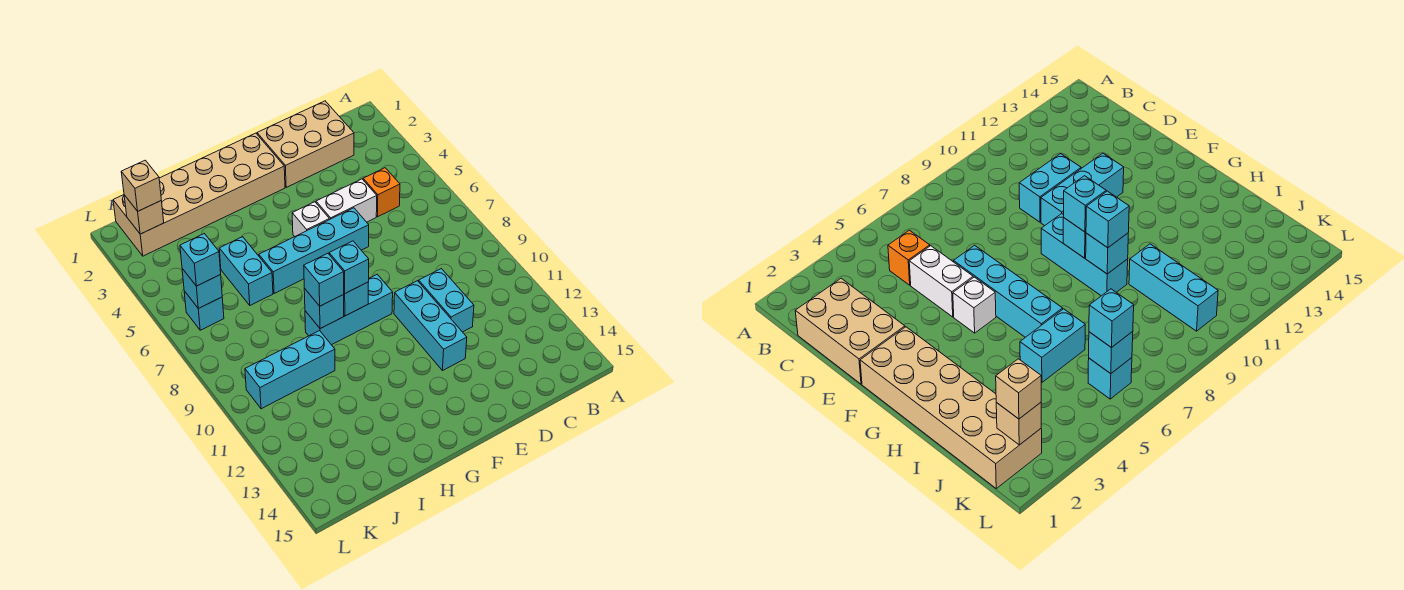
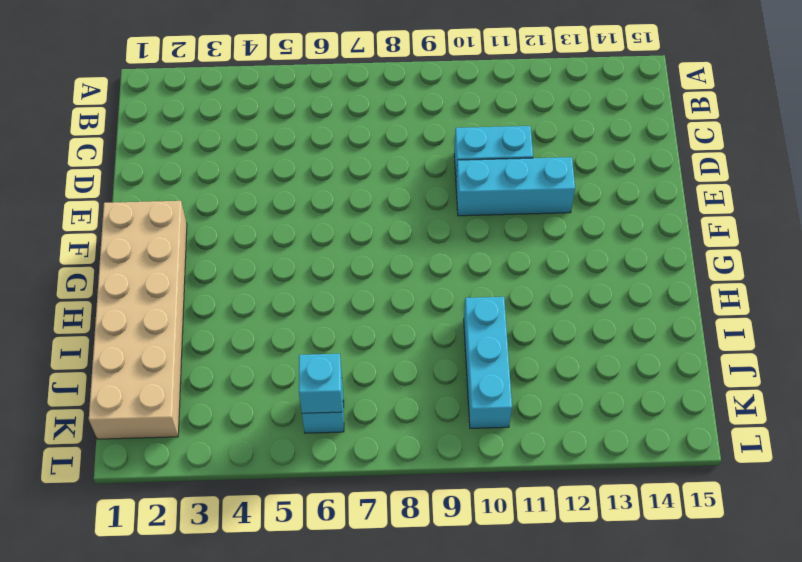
none -> tan brick C1:E2 level 1
none -> orange brick C5 level 1
none -> white brick D5:E5 level 1

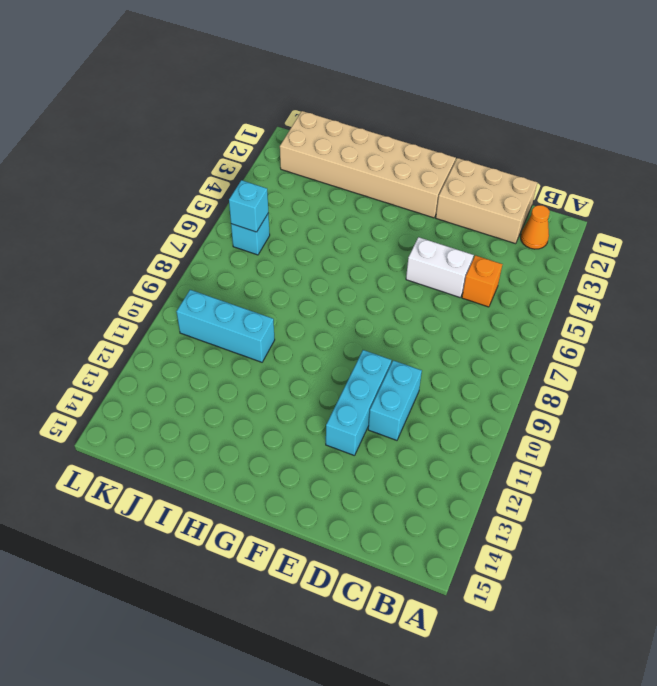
orange cone B2 level 1 -> none
none -> cyan brick E6:H6 level 1
none -> white brick F5 level 1
none -> cyan brick F9:H9 level 1

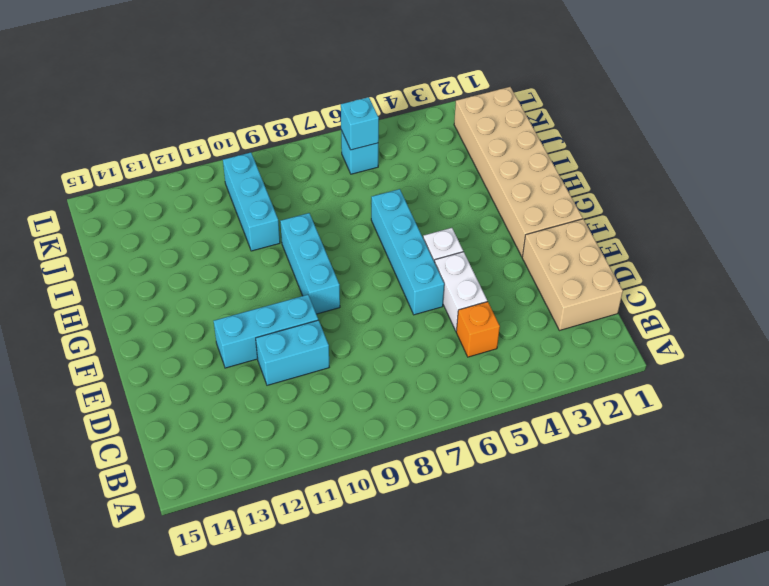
none -> cyan brick I5:I6 level 1
none -> cyan brick G9 level 2
none -> cyan brick H9 level 2

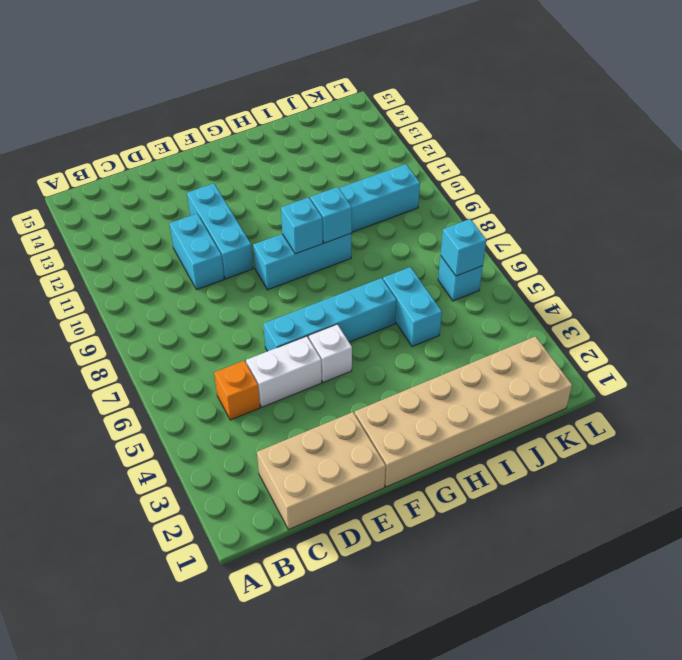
none -> tan brick K2 level 2
none -> cyan brick G9 level 3
none -> cyan brick H9 level 3

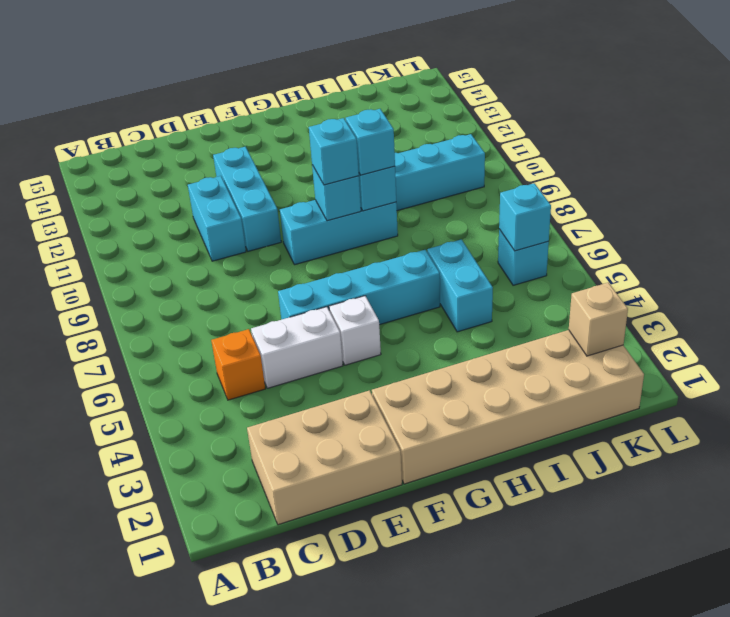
none -> tan brick K2 level 3
none -> cyan brick K6 level 3

